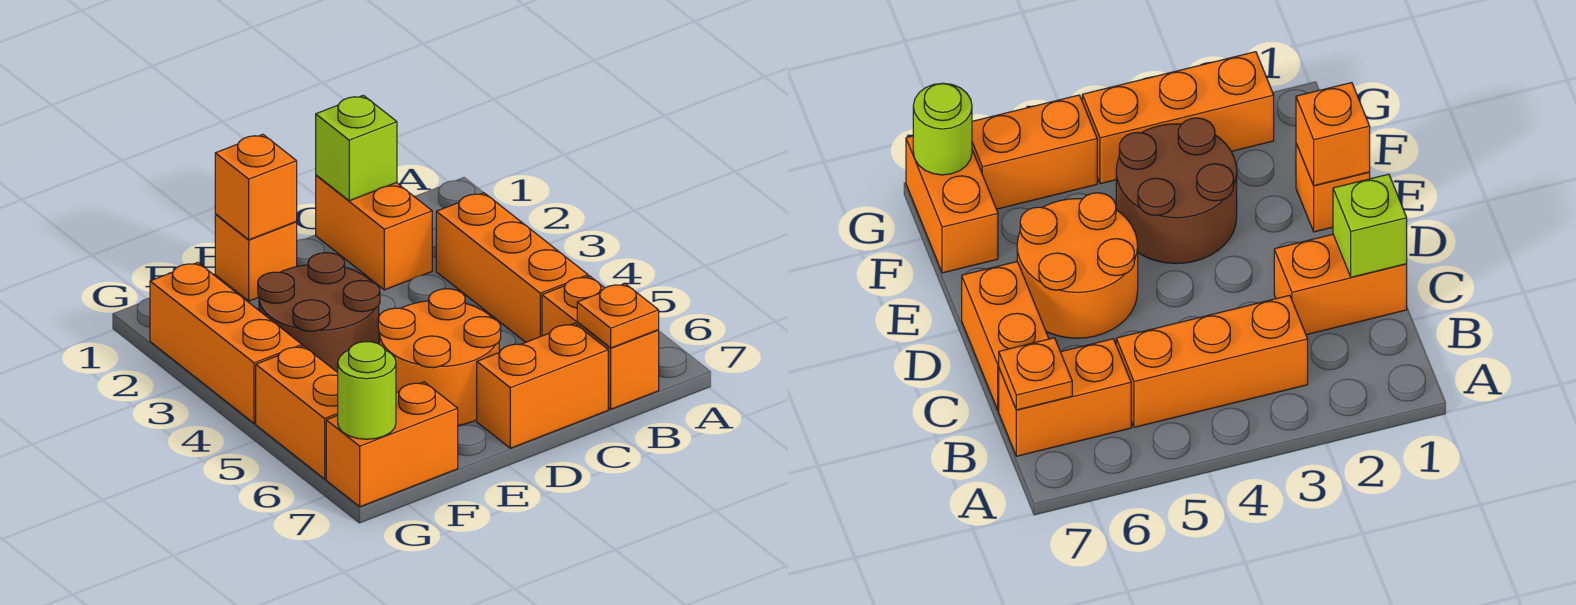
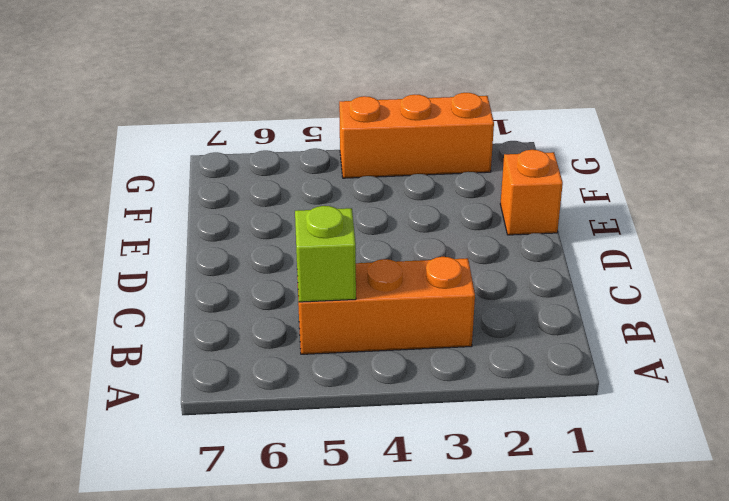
lime brick B5 level 2 -> lime brick C1 level 2
none -> orange brick B6:B7 level 1
none -> orange brick C1:C2 level 1
none -> orange brick C7:D7 level 1

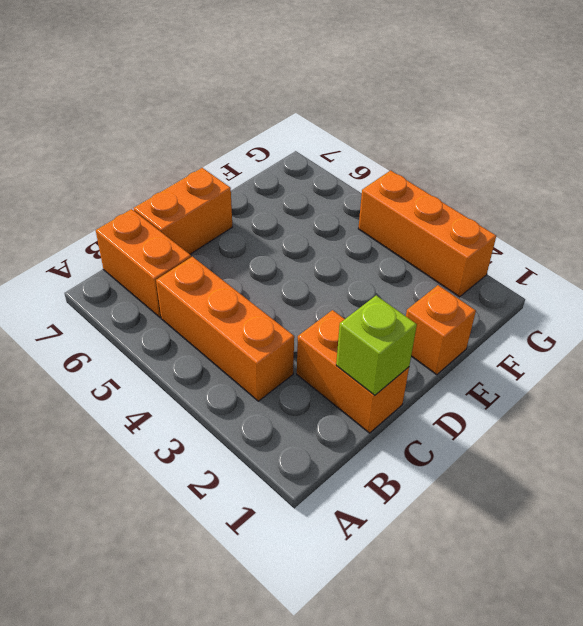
none -> orange round brick D5:E6 level 1
none -> brown round brick E3:F4 level 1
none -> orange brick F7:G7 level 1

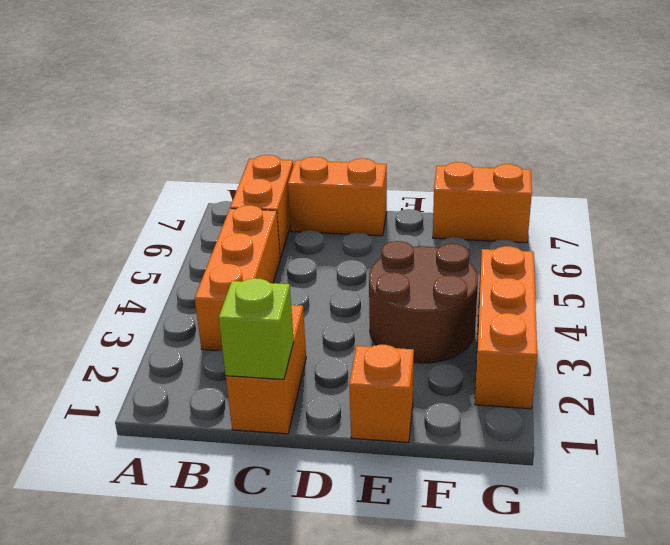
none -> orange round brick D5:E6 level 1
none -> orange brick G5:G6 level 1
none -> orange plate B7 level 2

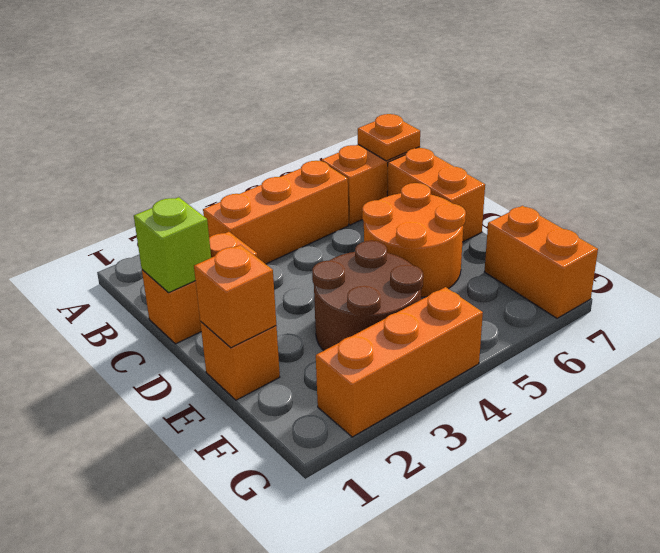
none -> orange brick G5:G6 level 1
none -> lime round brick G7 level 2

